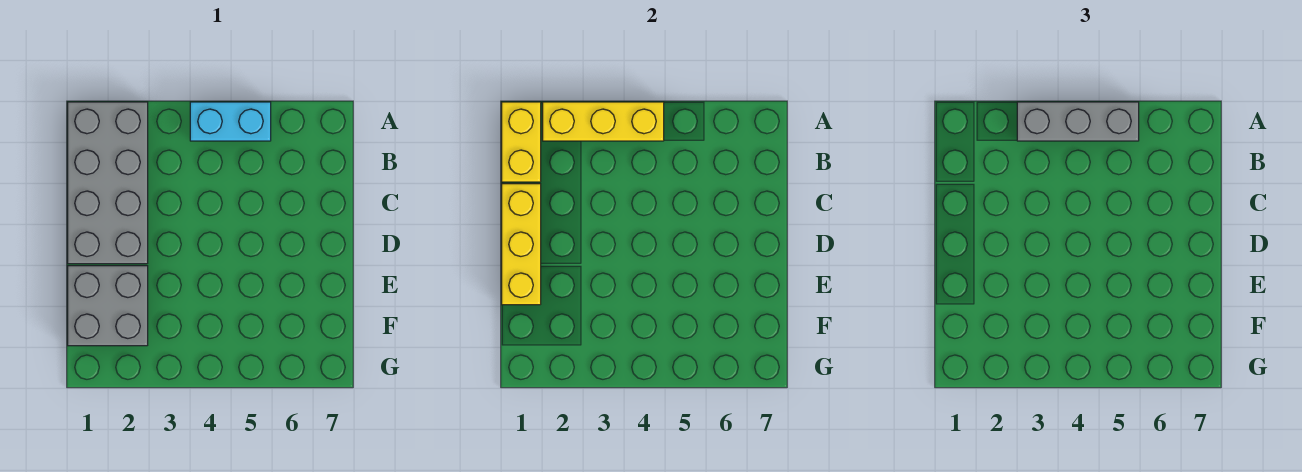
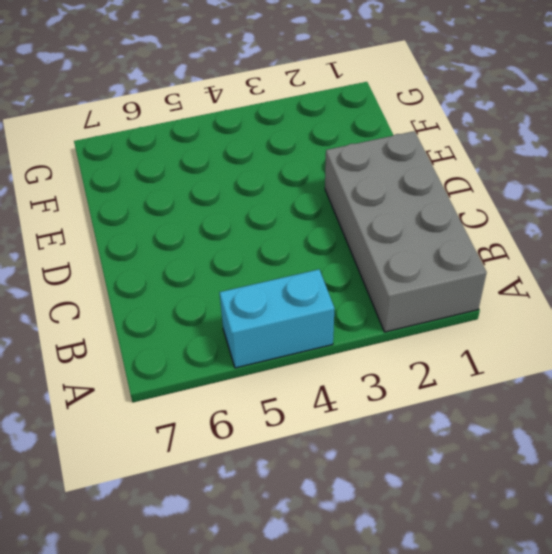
none -> grey brick E1:F2 level 1
none -> yellow brick A1:B1 level 2

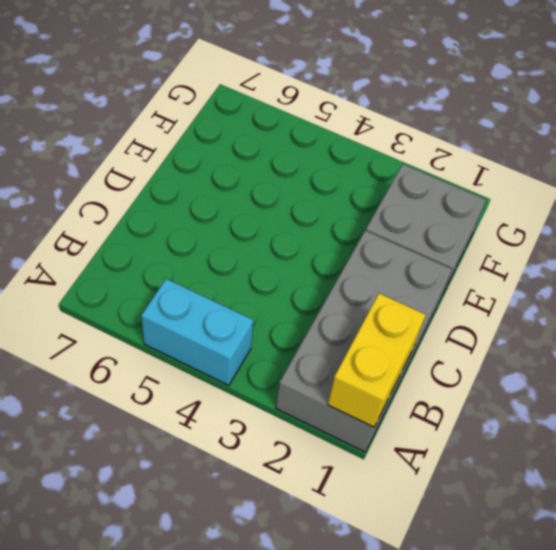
none -> yellow brick A2:A4 level 2
none -> yellow brick C1:E1 level 2

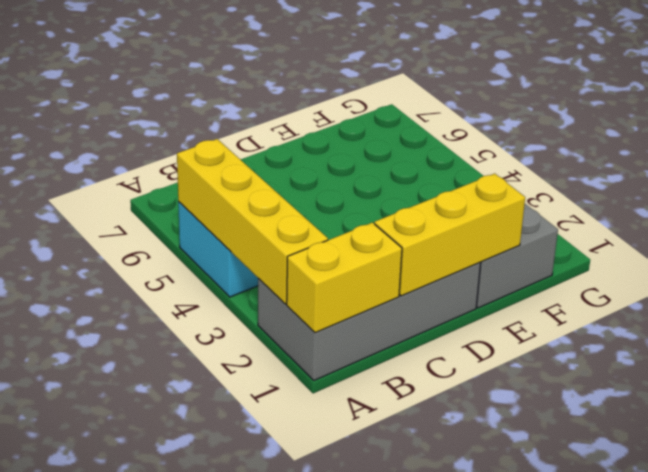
yellow brick A2:A5 level 2 -> yellow brick A2:A4 level 2
none -> grey brick A3:A5 level 3

